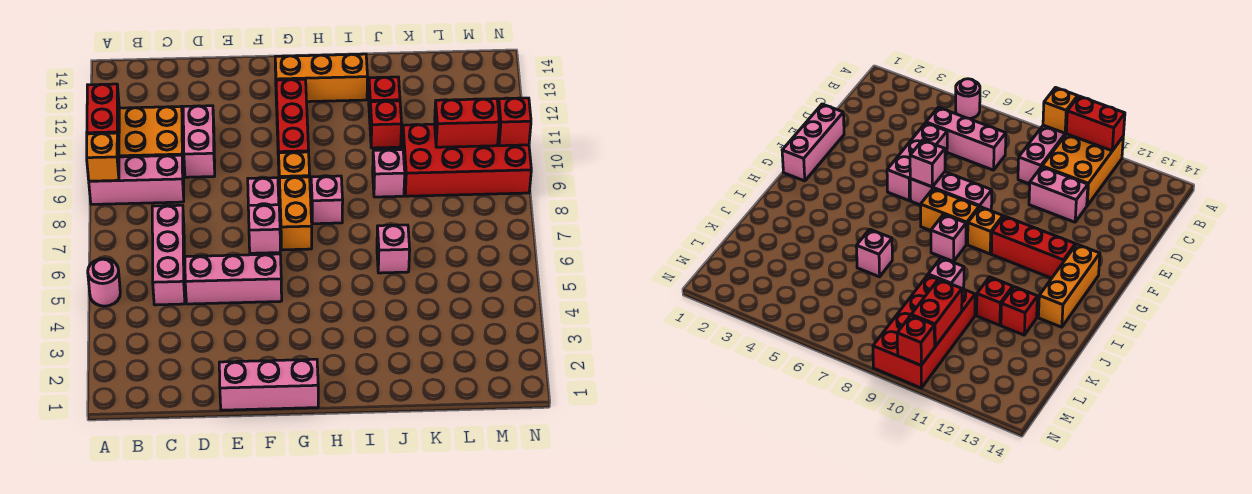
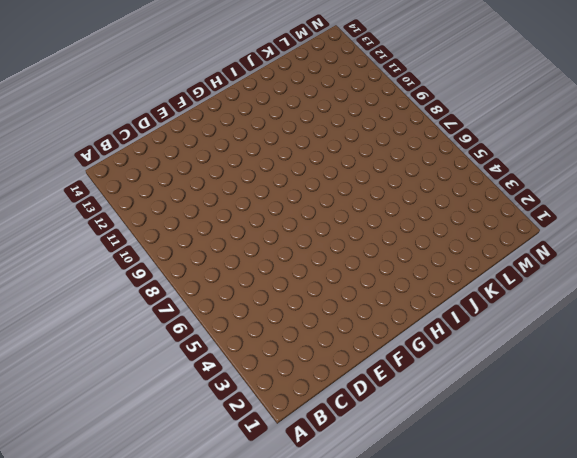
none -> pink round brick A5 level 1
none -> pink brick A9:C9 level 1
none -> orange brick A10:C11 level 1

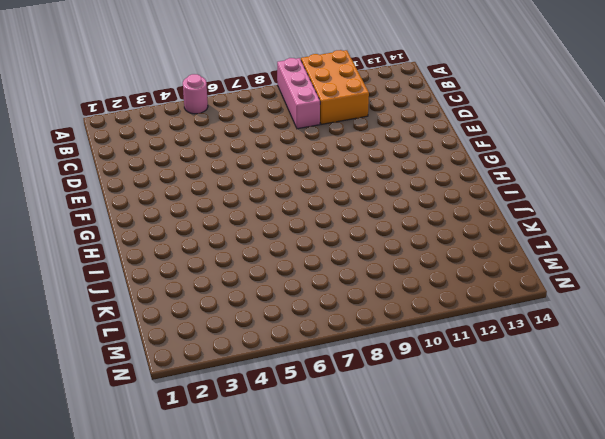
none -> pink brick C5:C7 level 1
none -> pink brick D5:F5 level 1
none -> pink brick D10:D11 level 1

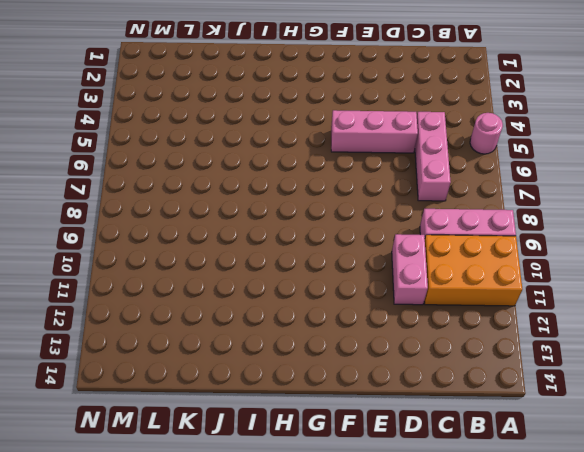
none -> pink brick E1:G1 level 1
none -> pink brick F6:F8 level 1
none -> orange brick G7:G8 level 1

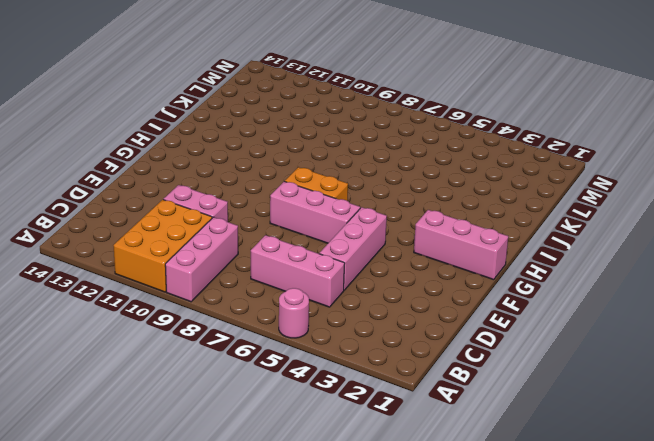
pink brick G1:G3 level 1 -> pink brick E1:G1 level 1
none -> orange brick G9 level 1
none -> red brick G10:G12 level 1
none -> orange brick G13:I13 level 1

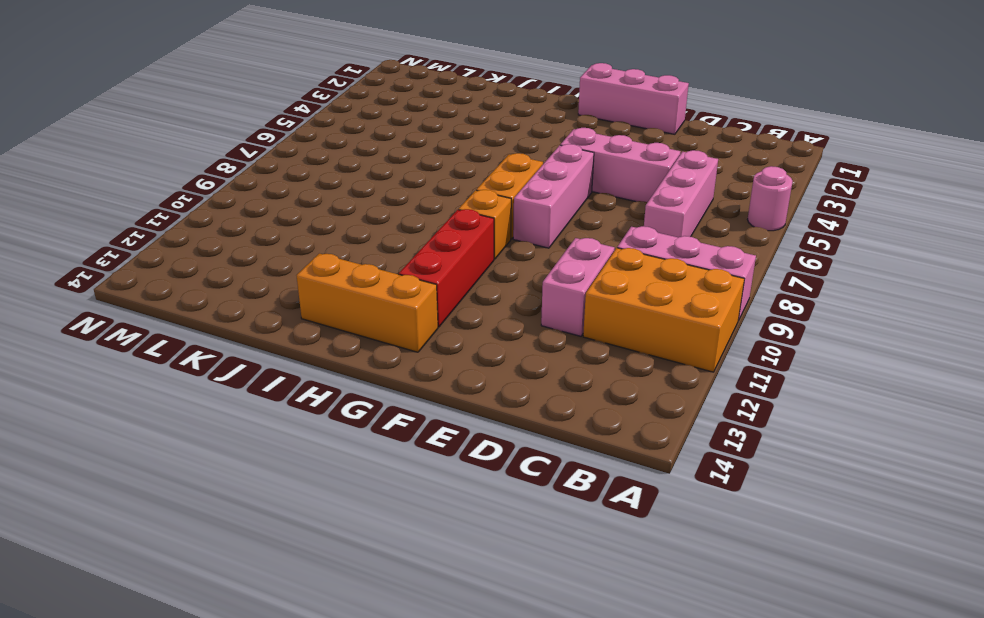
none -> pink brick H8 level 1
none -> pink brick J6 level 1
none -> pink brick J9 level 1

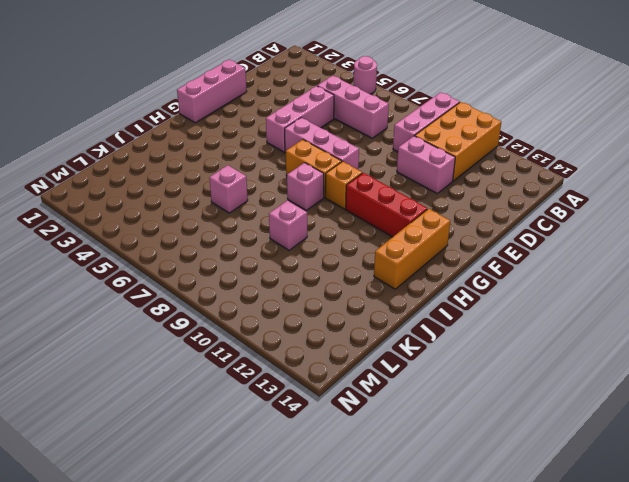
none -> red brick J11 level 1
none -> red brick J12 level 1
none -> red brick K9:N10 level 1

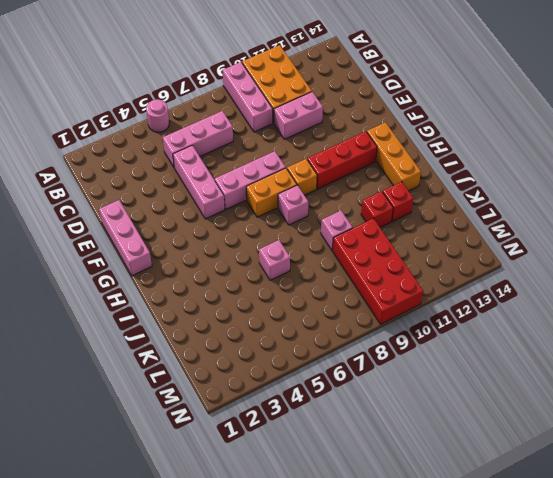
none -> orange brick A9 level 2
none -> red brick A10:A11 level 2
none -> pink brick F6 level 2

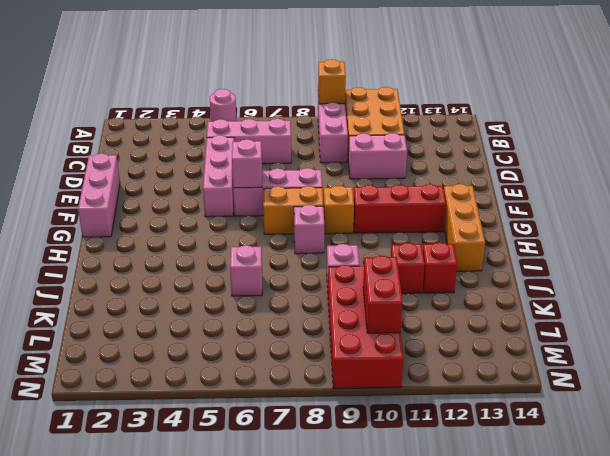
none -> red brick A10:A11 level 2
none -> red brick N10 level 2

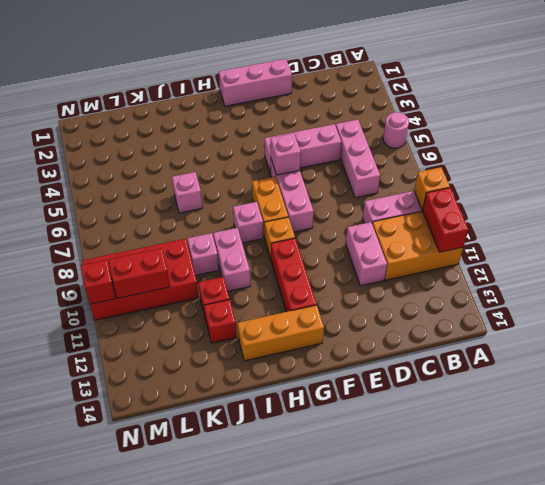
pink brick I9:I10 level 1 -> none

